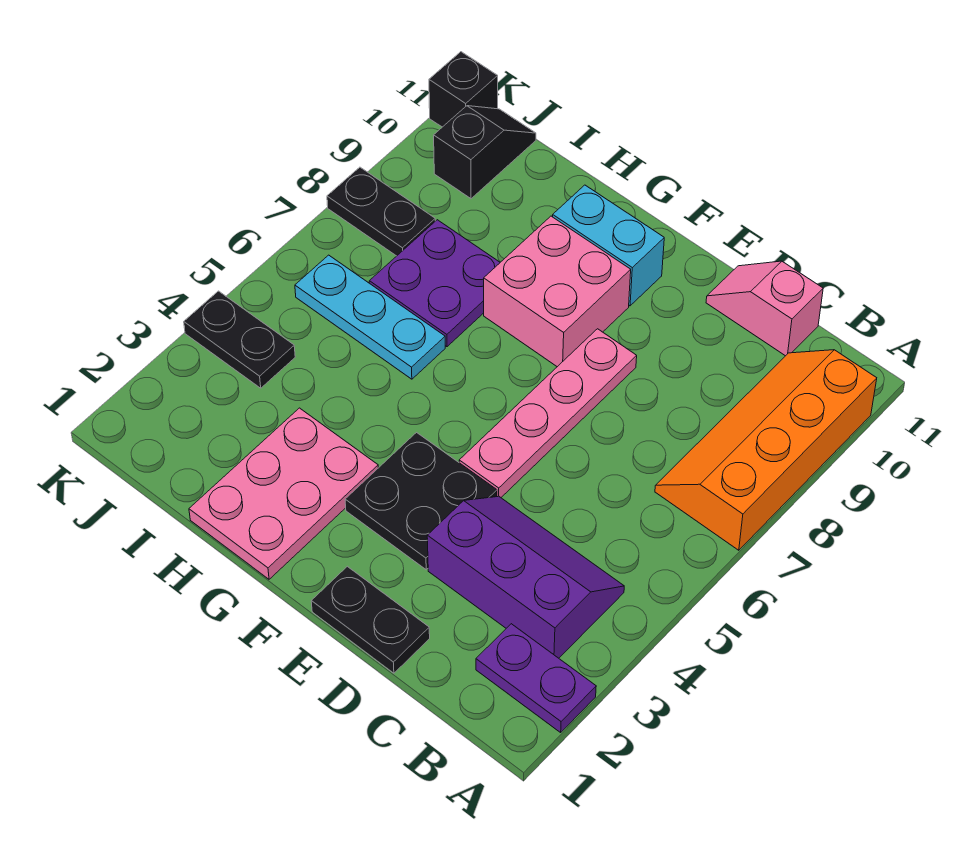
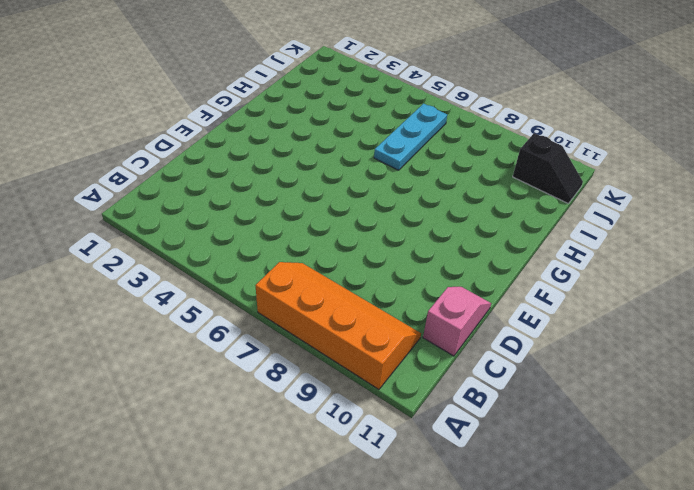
none -> purple plate A2:B2 level 1
none -> purple slope B3:D4 level 1 top 3
none -> black plate D1:E1 level 1

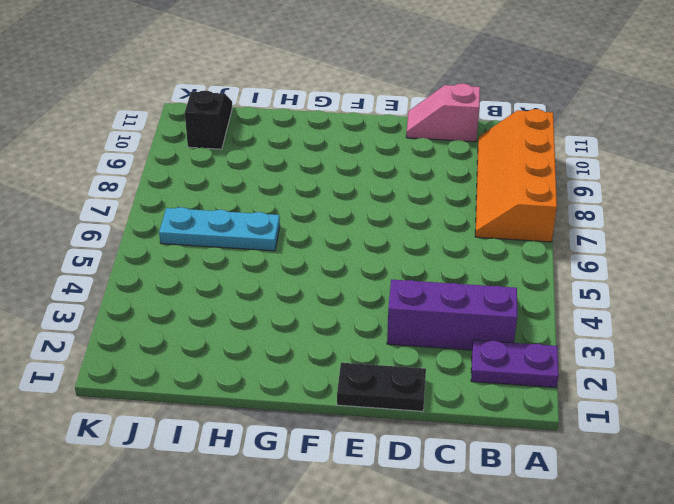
none -> black plate E3:F4 level 1
none -> pink plate E5:E8 level 1
none -> pink brick F8:G9 level 1

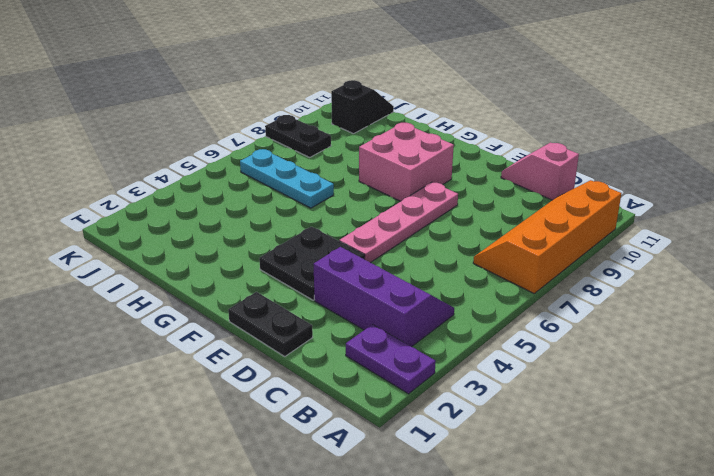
none -> cyan brick F10:G10 level 1
none -> pink plate G1:H3 level 1
none -> purple plate H7:I8 level 1

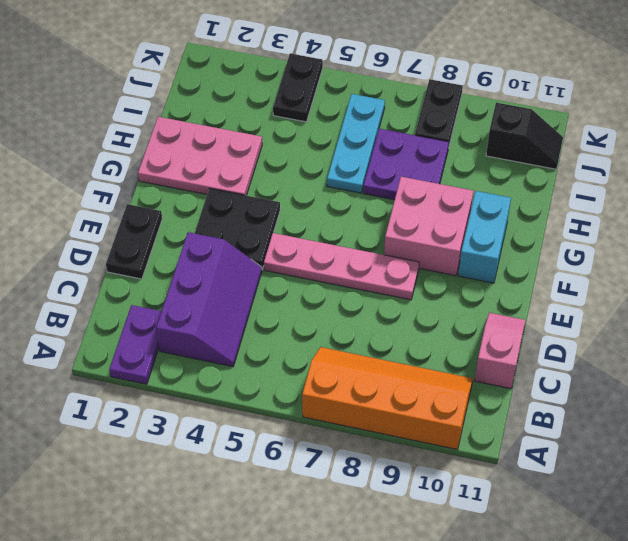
none -> black brick K11 level 1

